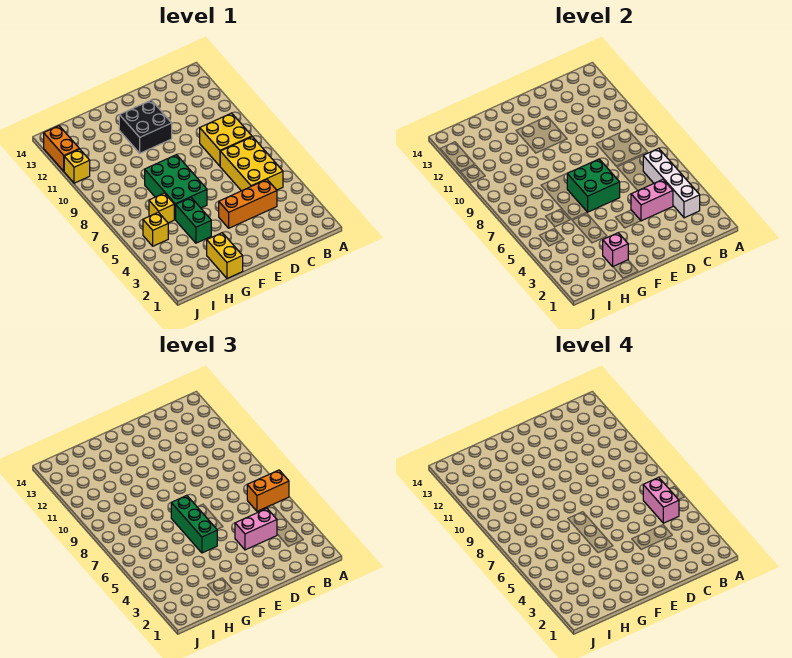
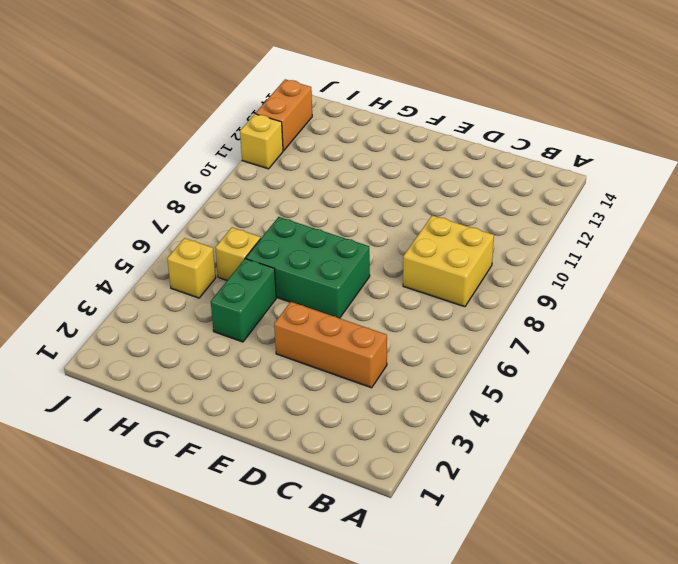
green brick E6:G7 level 1 -> green brick F6:G8 level 1
none -> yellow brick B5:C7 level 1
none -> black brick E11:F12 level 1
none -> yellow brick G1:G2 level 1

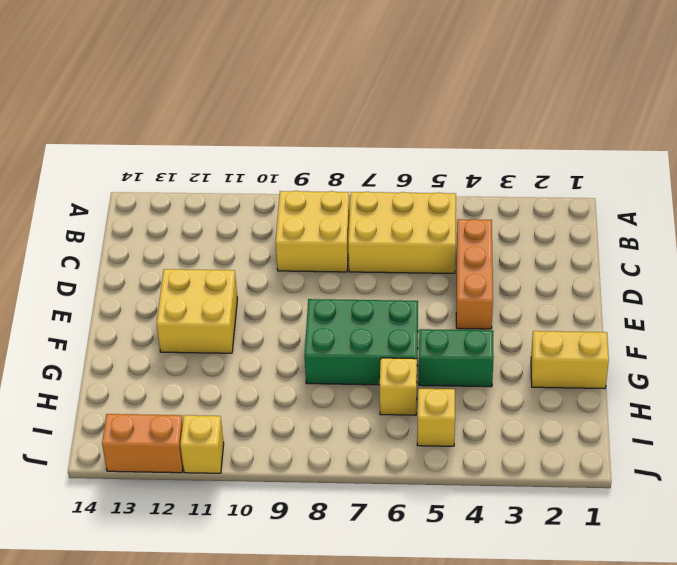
yellow brick E11:F12 level 1 -> black brick E11:F12 level 1
none -> white brick B3:B6 level 2
none -> pink brick C4:D4 level 2
none -> green brick E6:F7 level 2

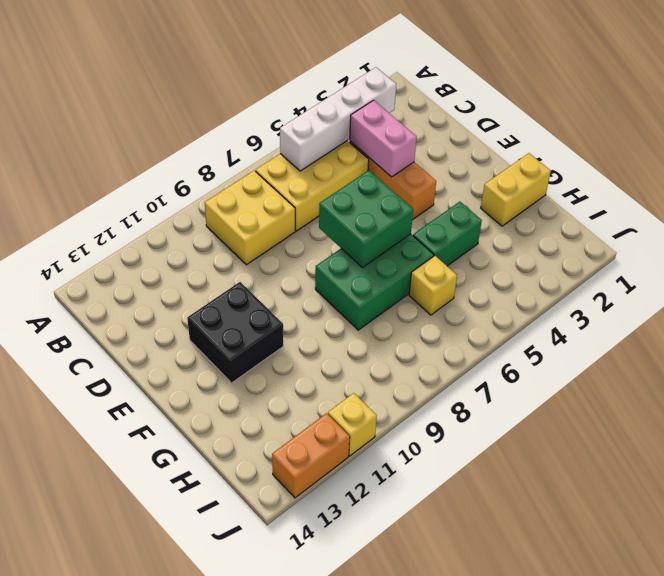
none -> yellow brick I5 level 1
none -> pink brick G2 level 2
none -> orange brick A6:B6 level 3

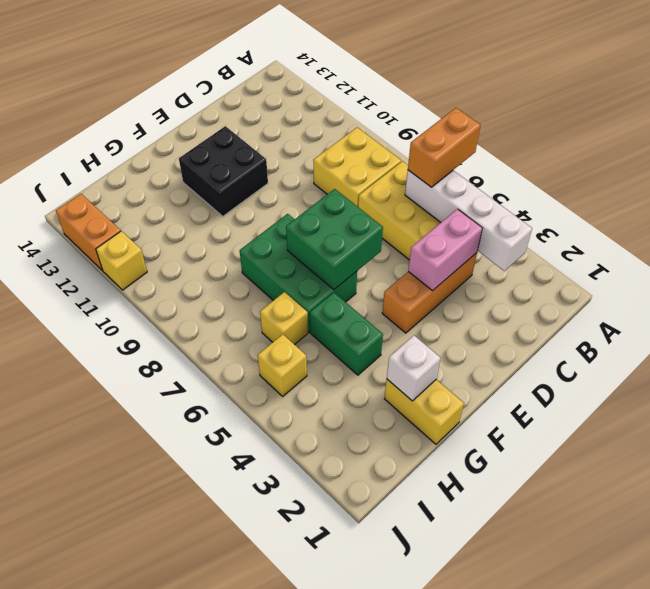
white brick G2 level 2 -> pink brick G2 level 2
none -> pink brick C4:D4 level 3
none -> green brick F5:F7 level 3
none -> pink brick B5:B6 level 4

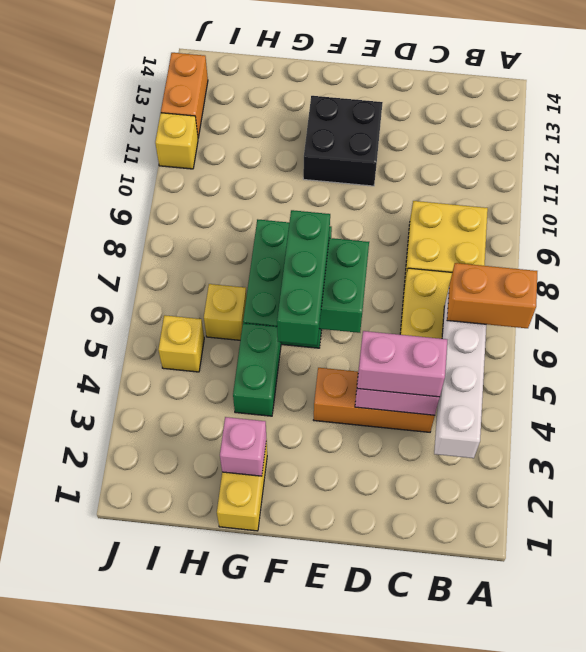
none -> pink brick B5:B6 level 4

